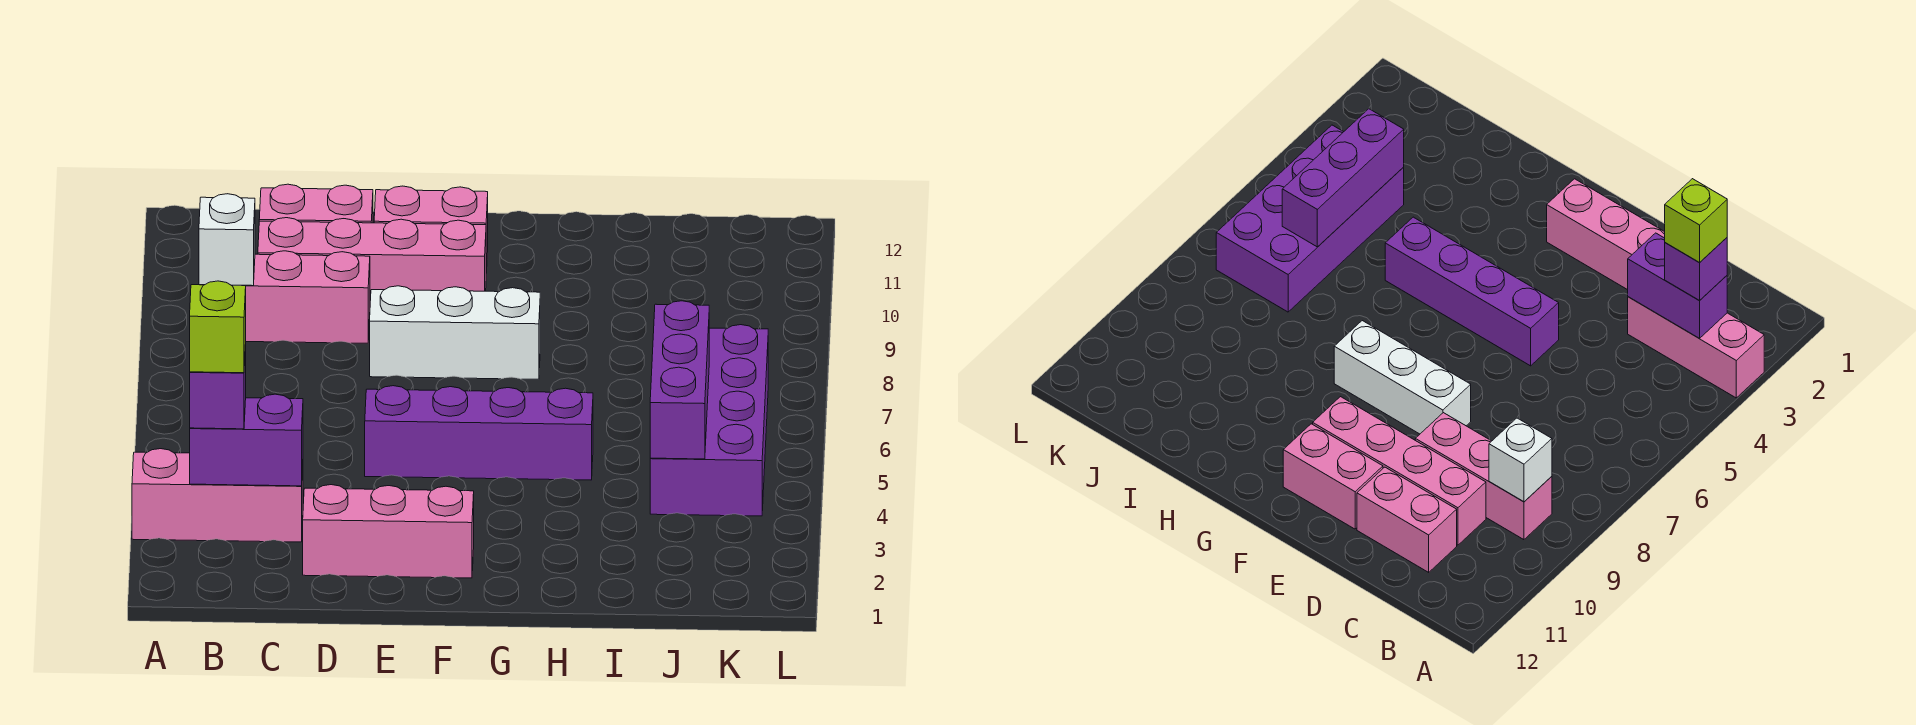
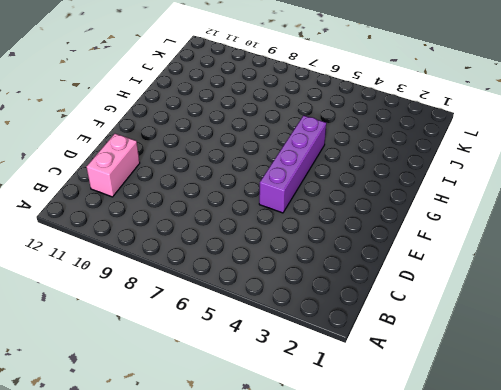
none -> pink brick A3:C3 level 1
none -> pink brick B9:D9 level 1
none -> pink brick C10:F10 level 1

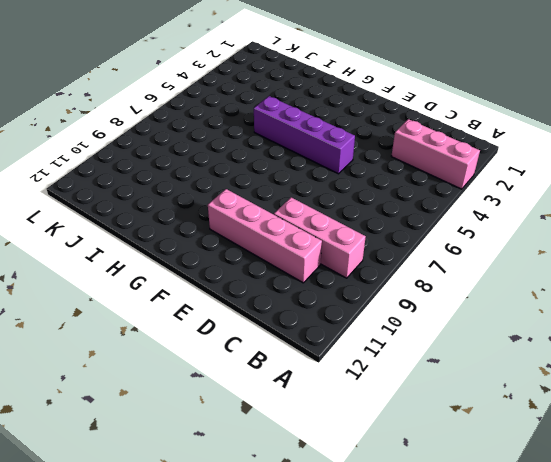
none -> pink brick C11:D11 level 1
none -> pink brick D2:F2 level 1
none -> white brick E8:G8 level 1

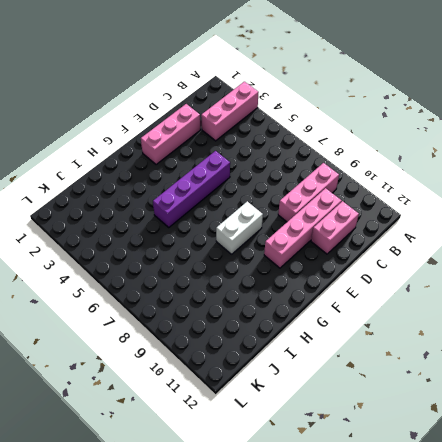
white brick F8:G8 level 1 -> white brick E8:G8 level 1
none -> pink brick E11:F11 level 1
none -> purple brick J4:K7 level 1
none -> purple brick B3:C3 level 2

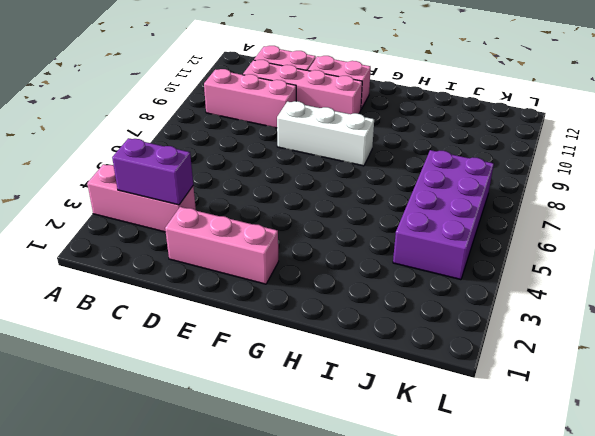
none -> purple brick E5:H5 level 1
none -> white brick B9 level 2
none -> purple brick J4:J6 level 2

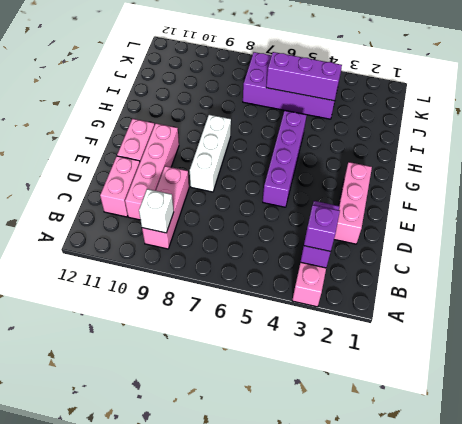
none -> lime brick B3 level 4

